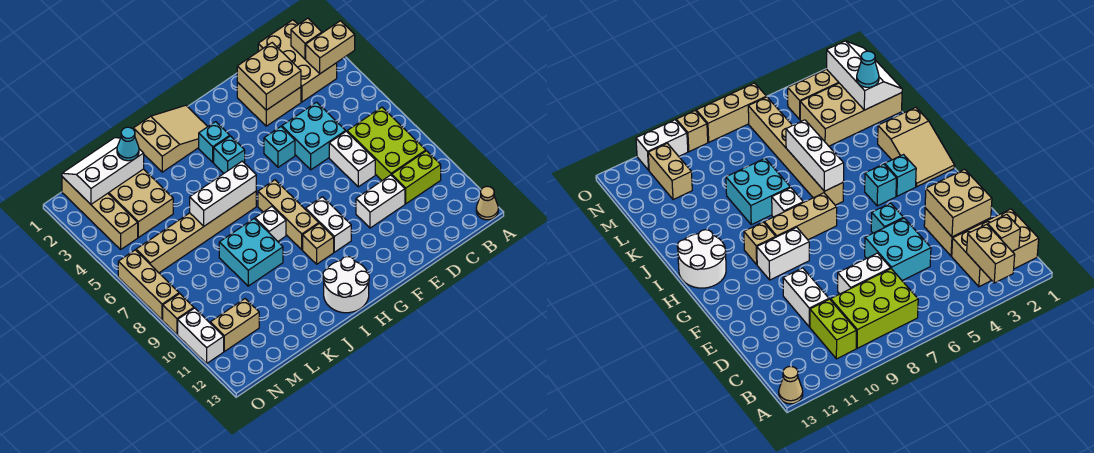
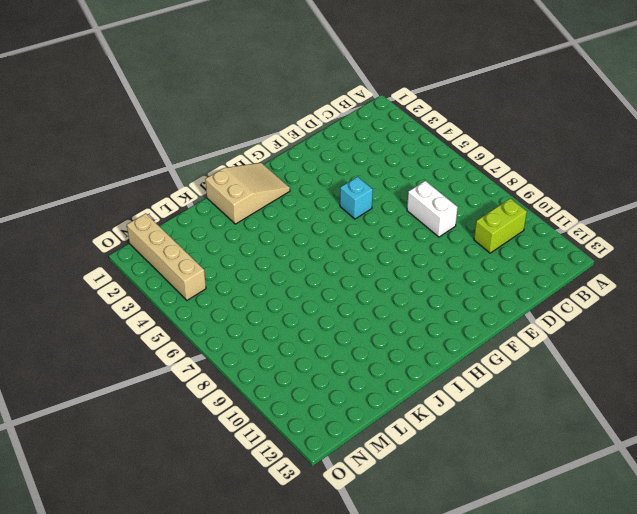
none -> tan cone A13 level 1
none -> tan brick B1:C3 level 1
none -> lime brick B7:C9 level 1
none -> tan brick D2:E3 level 1

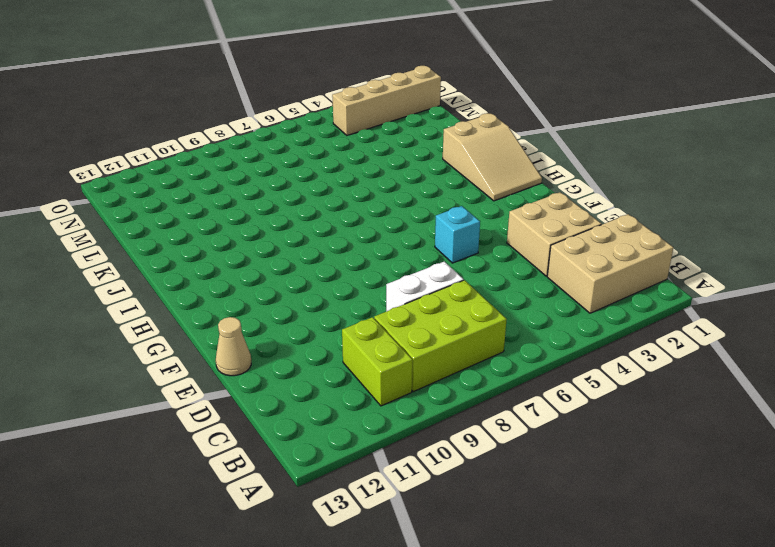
tan cone E13 level 1 -> tan cone A13 level 1
none -> cyan brick D5:E6 level 1
none -> white brick D10:E10 level 1
none -> white brick G9:G10 level 1
none -> cyan brick H3 level 1

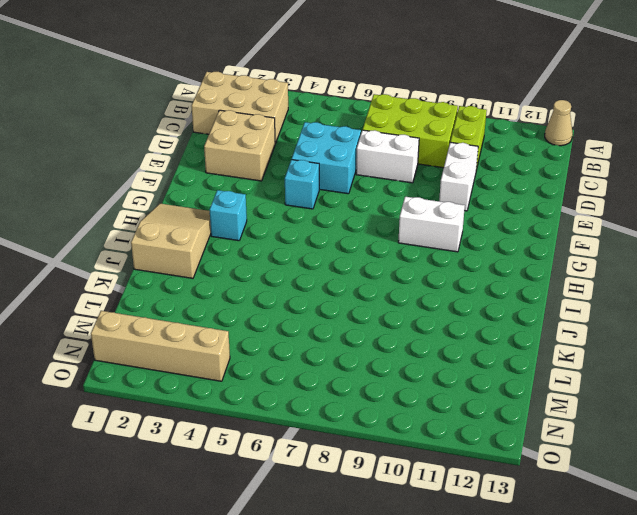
none -> cyan brick H4 level 1
none -> tan brick H7:H9 level 1
none -> tan brick H10 level 1
none -> white round brick H12:I13 level 1

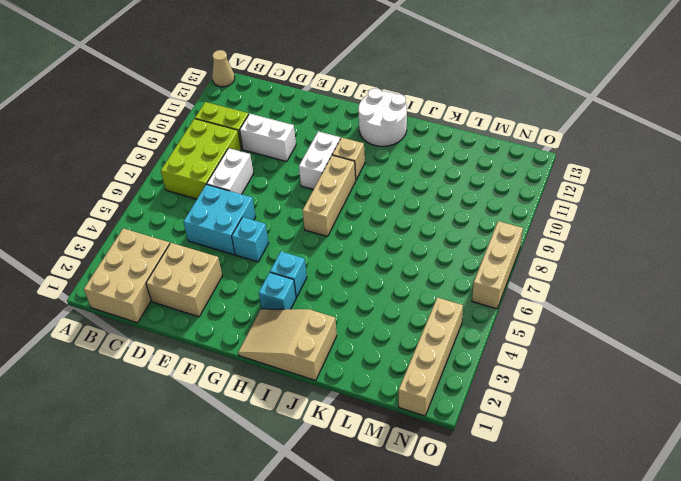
none -> tan brick I6:N6 level 1
none -> white brick I8 level 1
none -> cyan brick J8:K9 level 1
none -> tan brick L1:M4 level 1

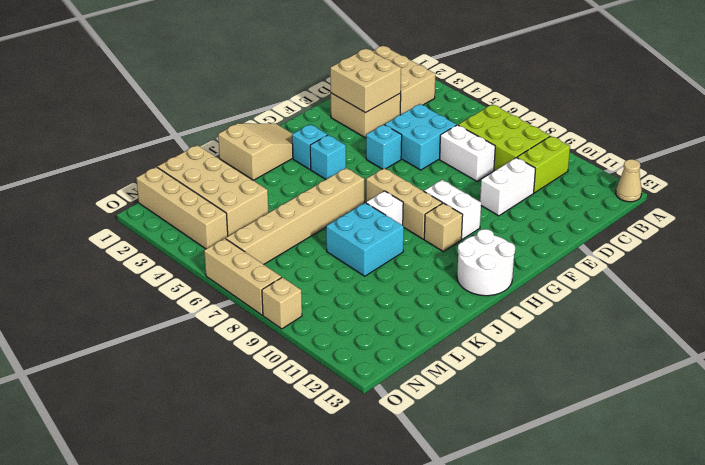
none -> tan brick M11:N11 level 1
none -> white brick O10:O11 level 1
none -> tan brick A3:B3 level 2
none -> tan brick B2 level 2

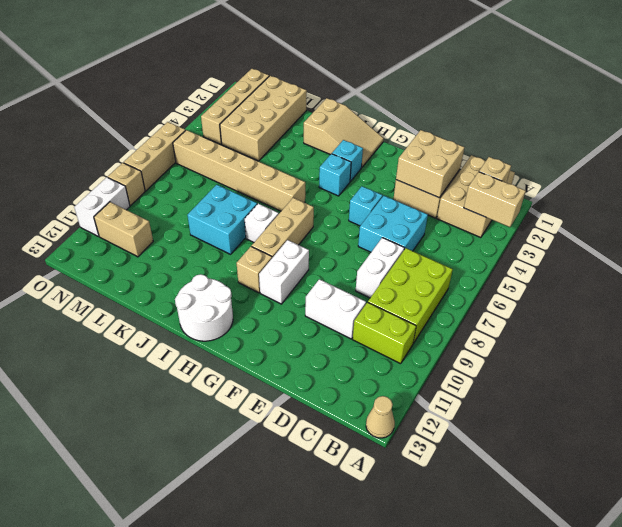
none -> white brick I6:K6 level 2
none -> white slope L1:N2 level 2 top 2
none -> cyan cone L2 level 3

